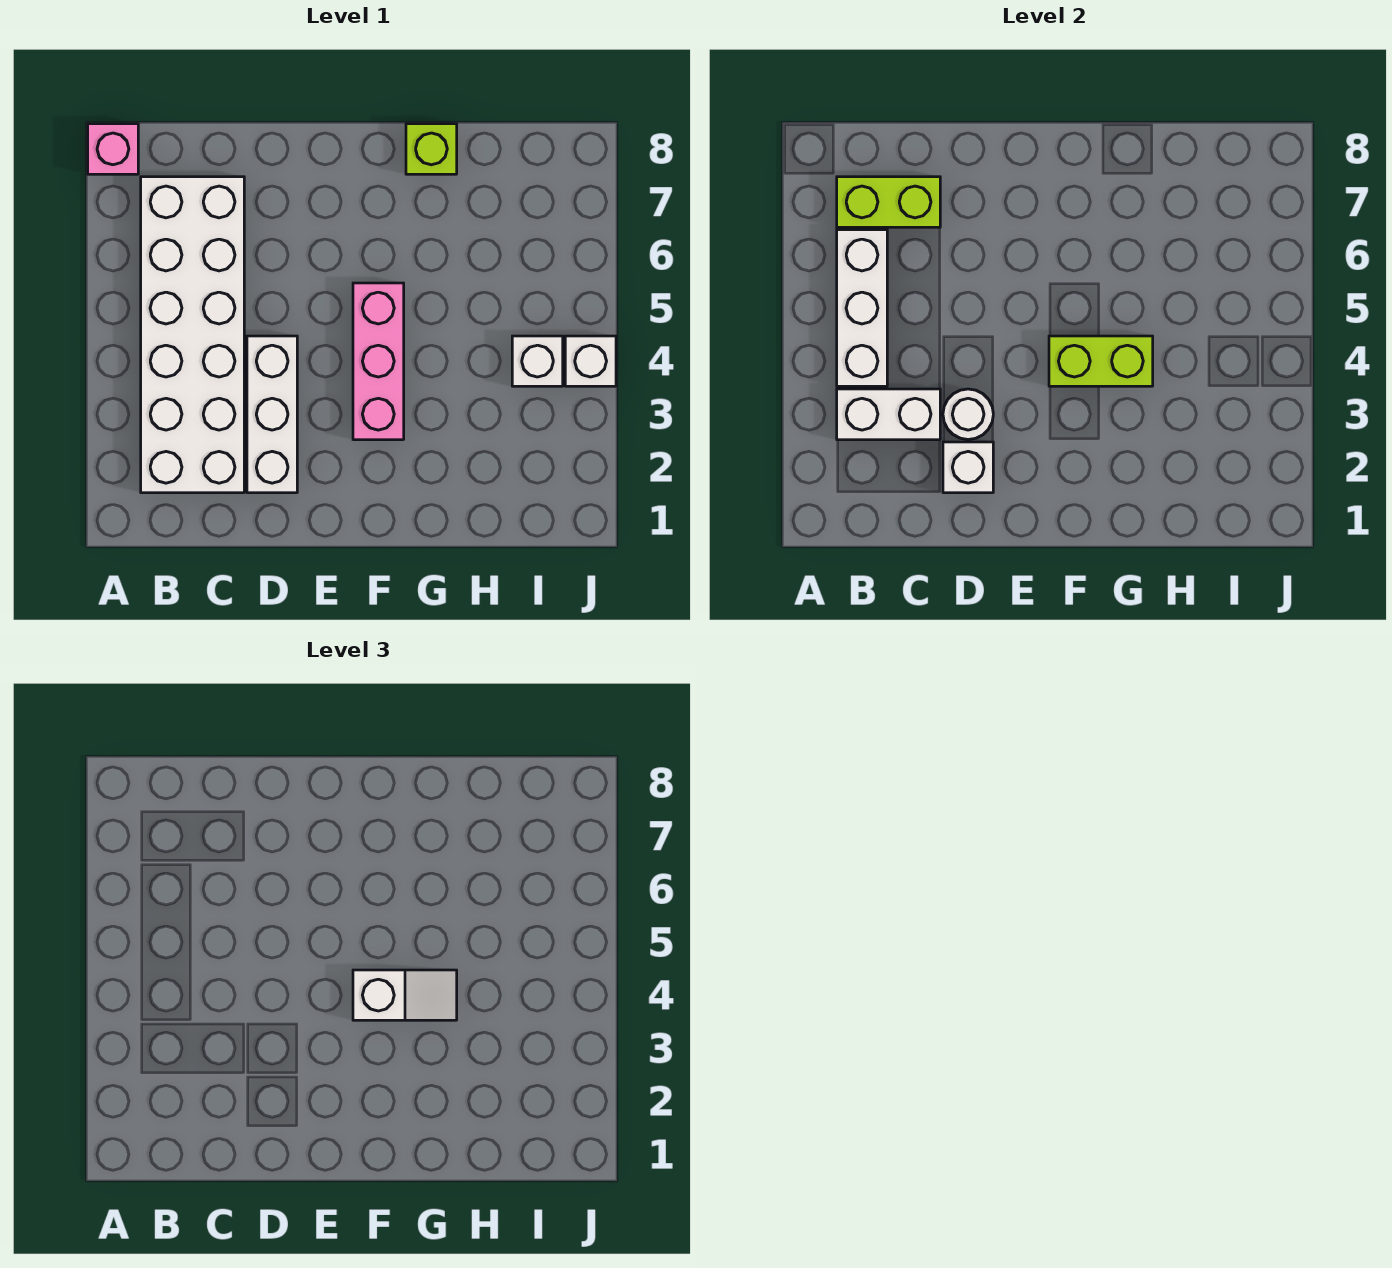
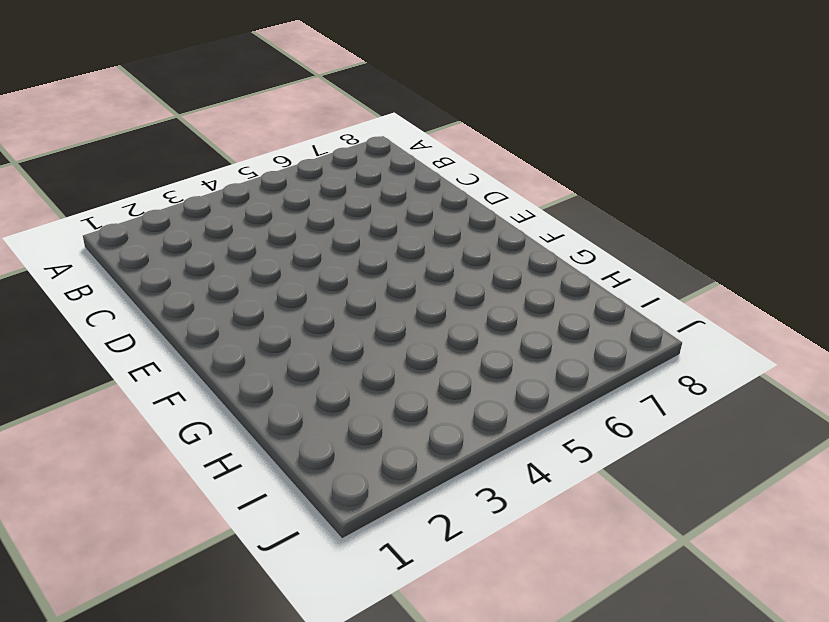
none -> pink brick A8 level 1
none -> white brick B2:C7 level 1
none -> white brick D2:D4 level 1

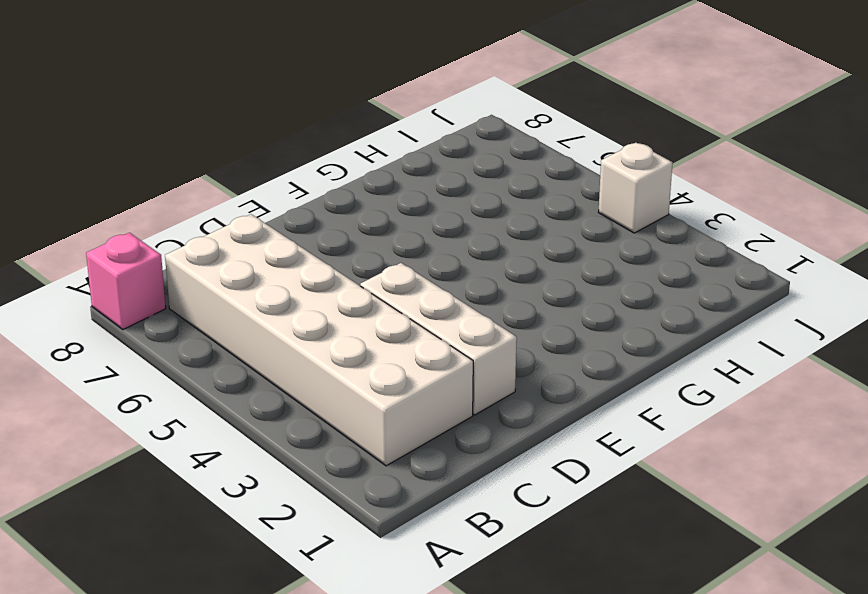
none -> pink brick F3:F5 level 1
none -> lime brick G8 level 1
none -> white brick I4 level 1

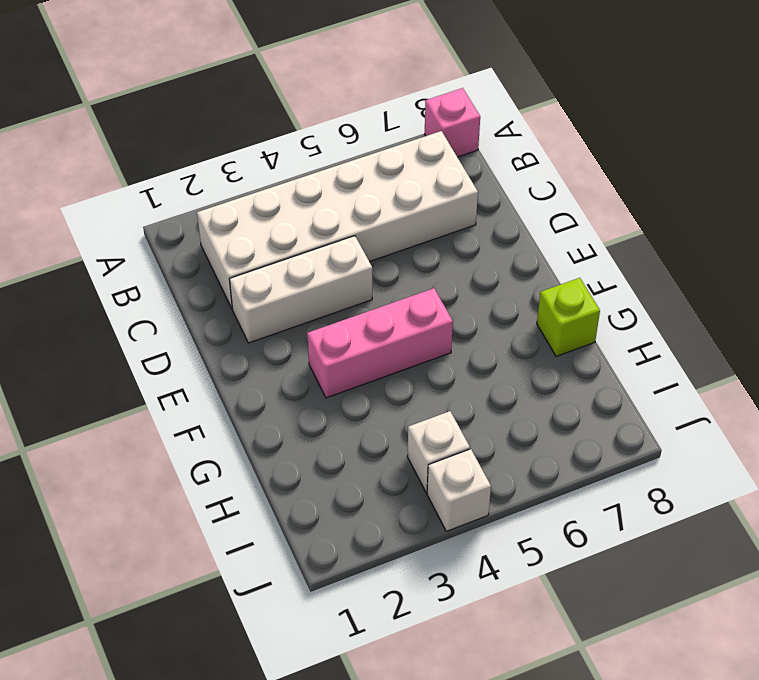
none -> white brick B3:C3 level 2
none -> white brick B4:B6 level 2
none -> lime brick B7:C7 level 2

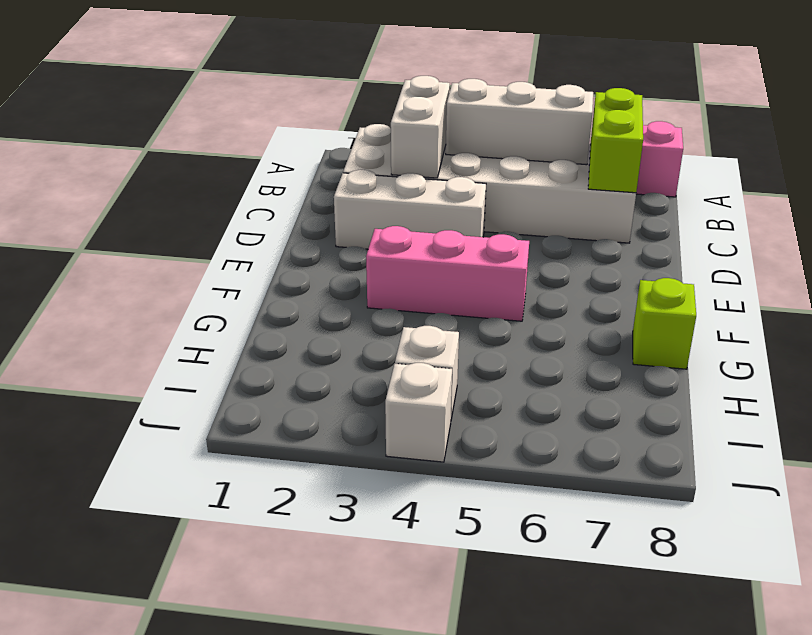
none -> white brick D2 level 2
none -> white round brick D3 level 2
none -> lime brick F4:G4 level 2

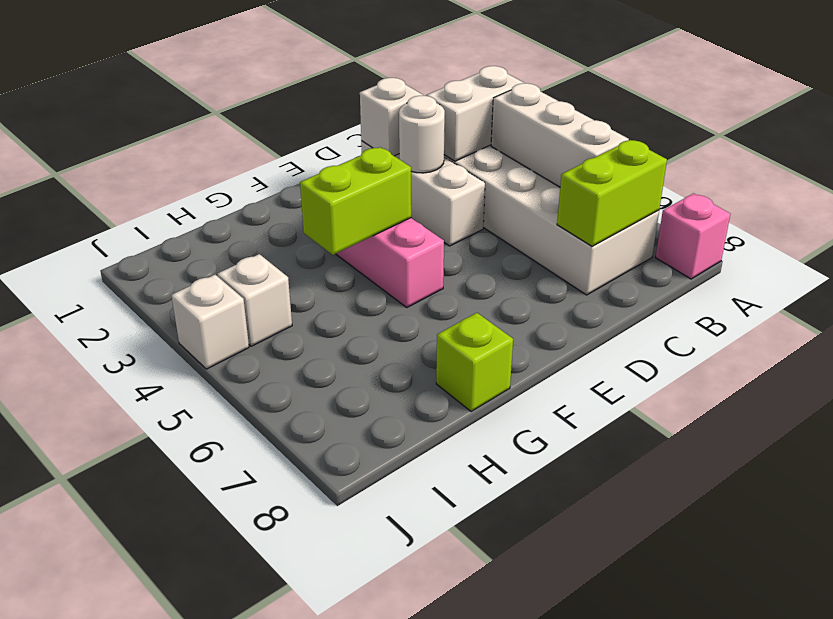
none -> white slope F4:G4 level 3 top F

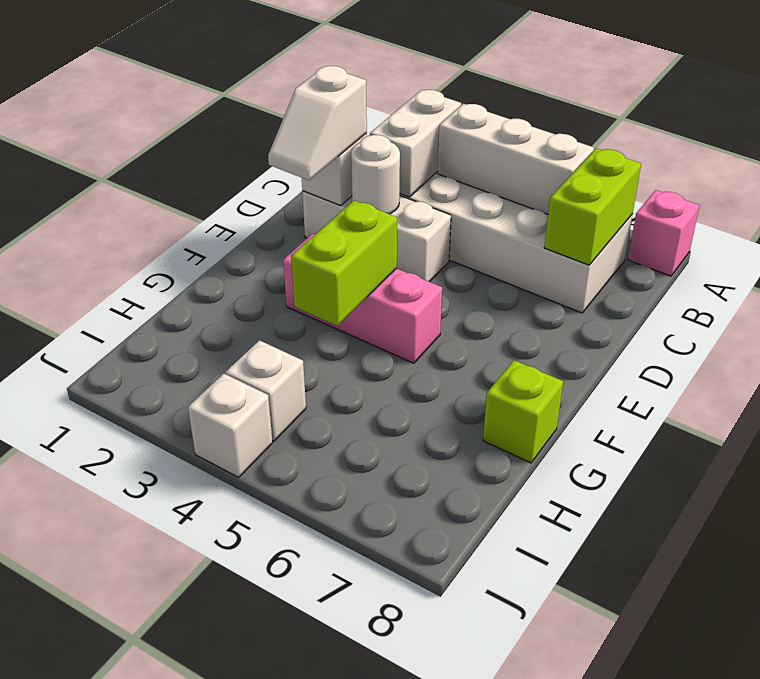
white slope D2:E2 level 3 top D -> white slope F4:G4 level 3 top F

